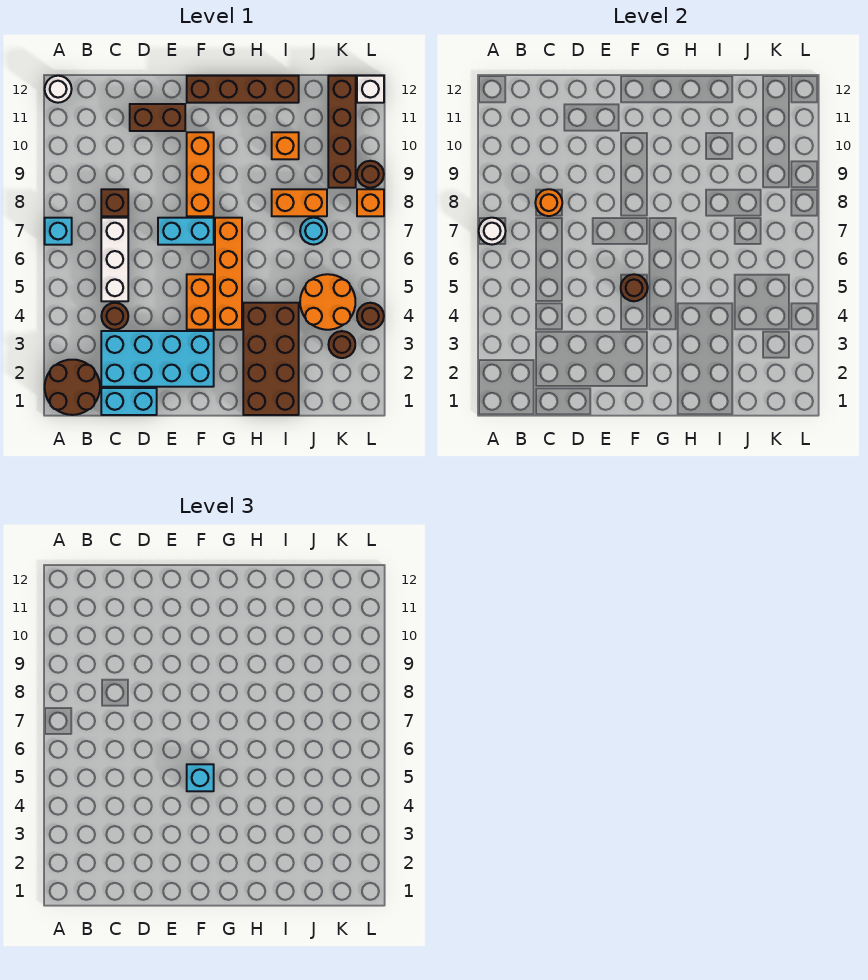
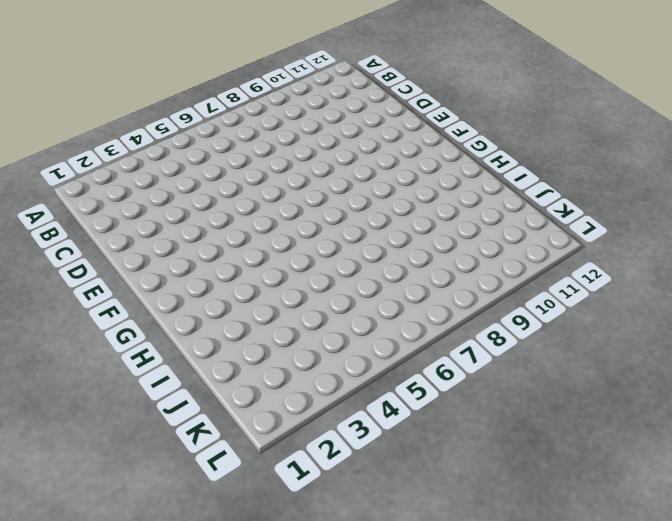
none -> brown round brick A1:B2 level 1
none -> cyan brick A7 level 1
none -> white round brick A12 level 1

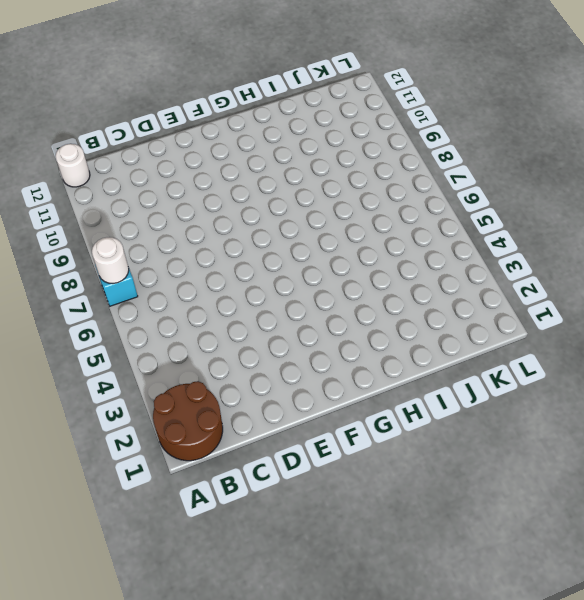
none -> cyan brick C1:D1 level 1
none -> cyan brick C2:F3 level 1
none -> brown round brick C4 level 1

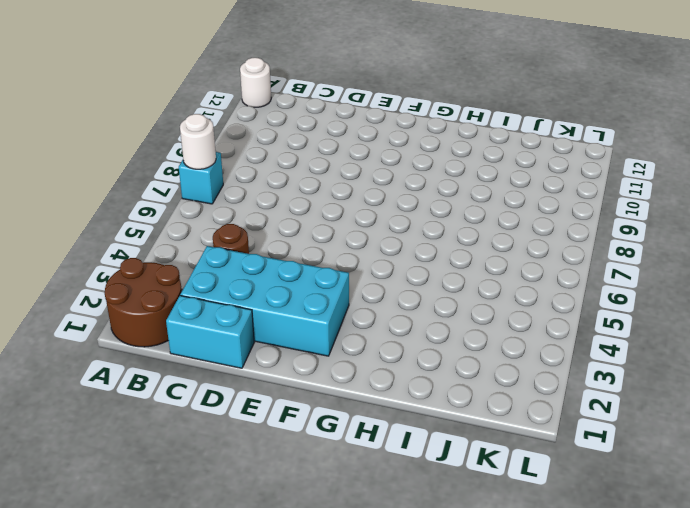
none -> white brick C5:C7 level 1
none -> brown brick C8 level 1
none -> brown brick D11:E11 level 1

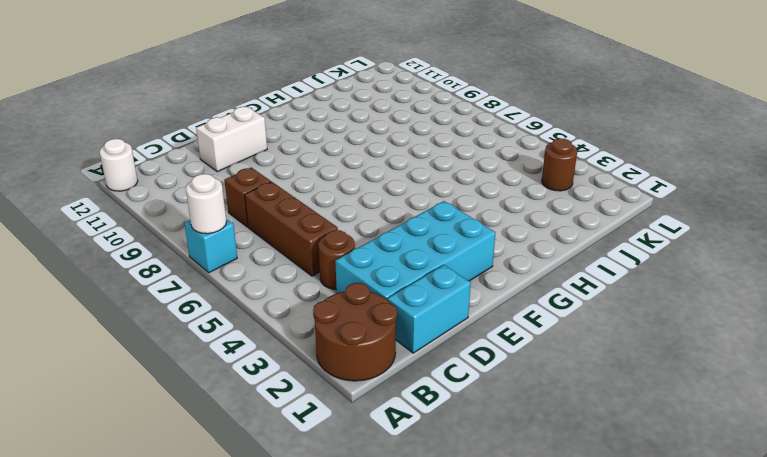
brown brick C5:C7 level 1 -> white brick C5:C7 level 1
white brick D11:E11 level 1 -> brown brick D11:E11 level 1
none -> cyan brick E7:F7 level 1
none -> orange brick F4:F5 level 1
none -> orange brick F8:F10 level 1

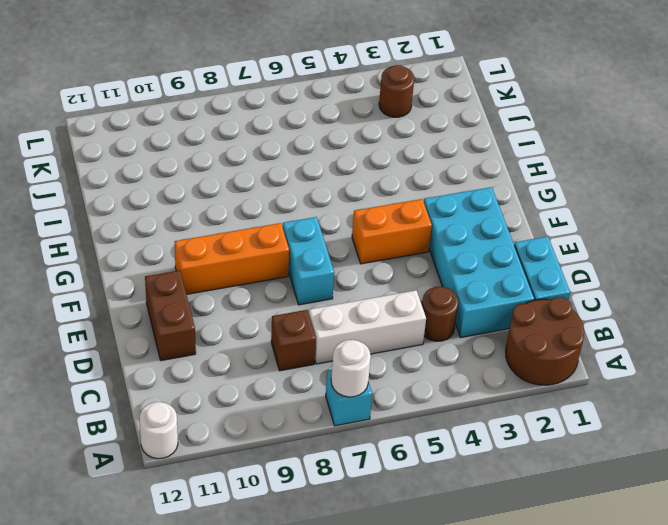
none -> brown brick F12:I12 level 1
none -> orange brick G4:G7 level 1
none -> brown brick H1:I4 level 1

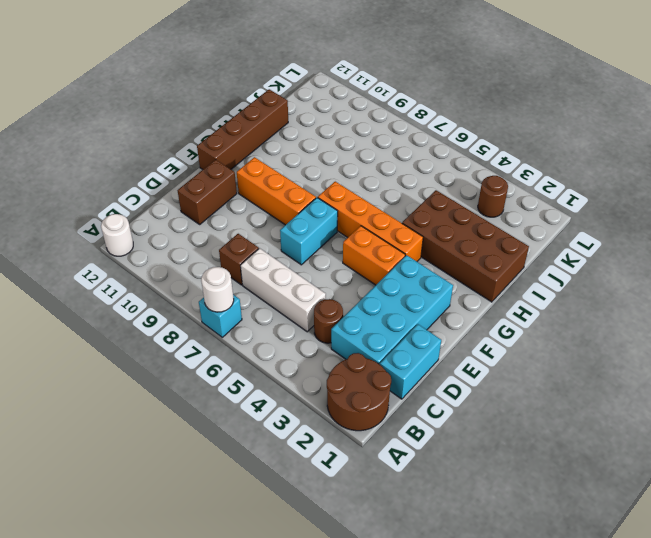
none -> orange brick I8:J8 level 1
none -> orange brick I10 level 1
none -> orange round brick J4:K5 level 1

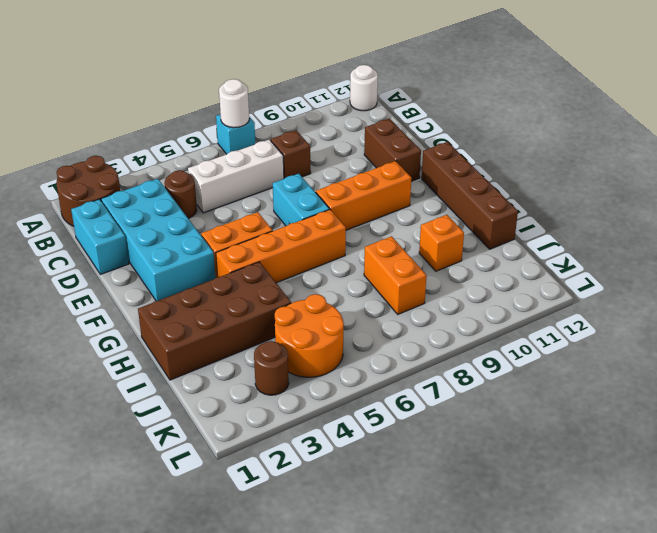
none -> cyan round brick J7 level 1
none -> brown brick K9:K12 level 1
none -> brown round brick L4 level 1

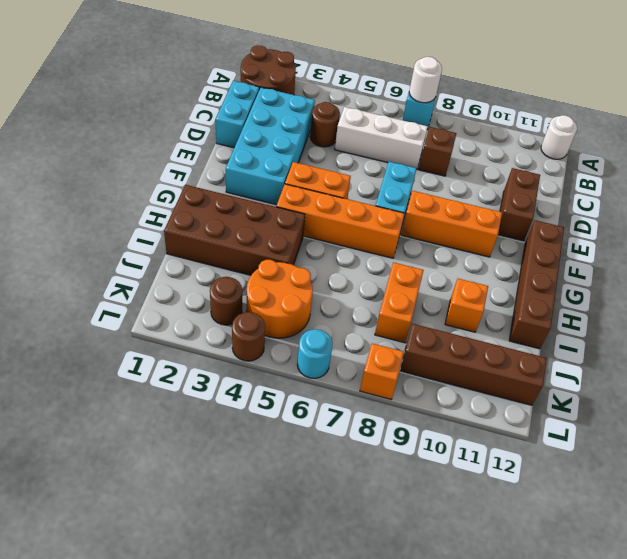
cyan round brick L6 level 1 -> cyan round brick J7 level 1
none -> brown round brick L9 level 1
none -> white brick L12 level 1
none -> orange round brick C8 level 2

